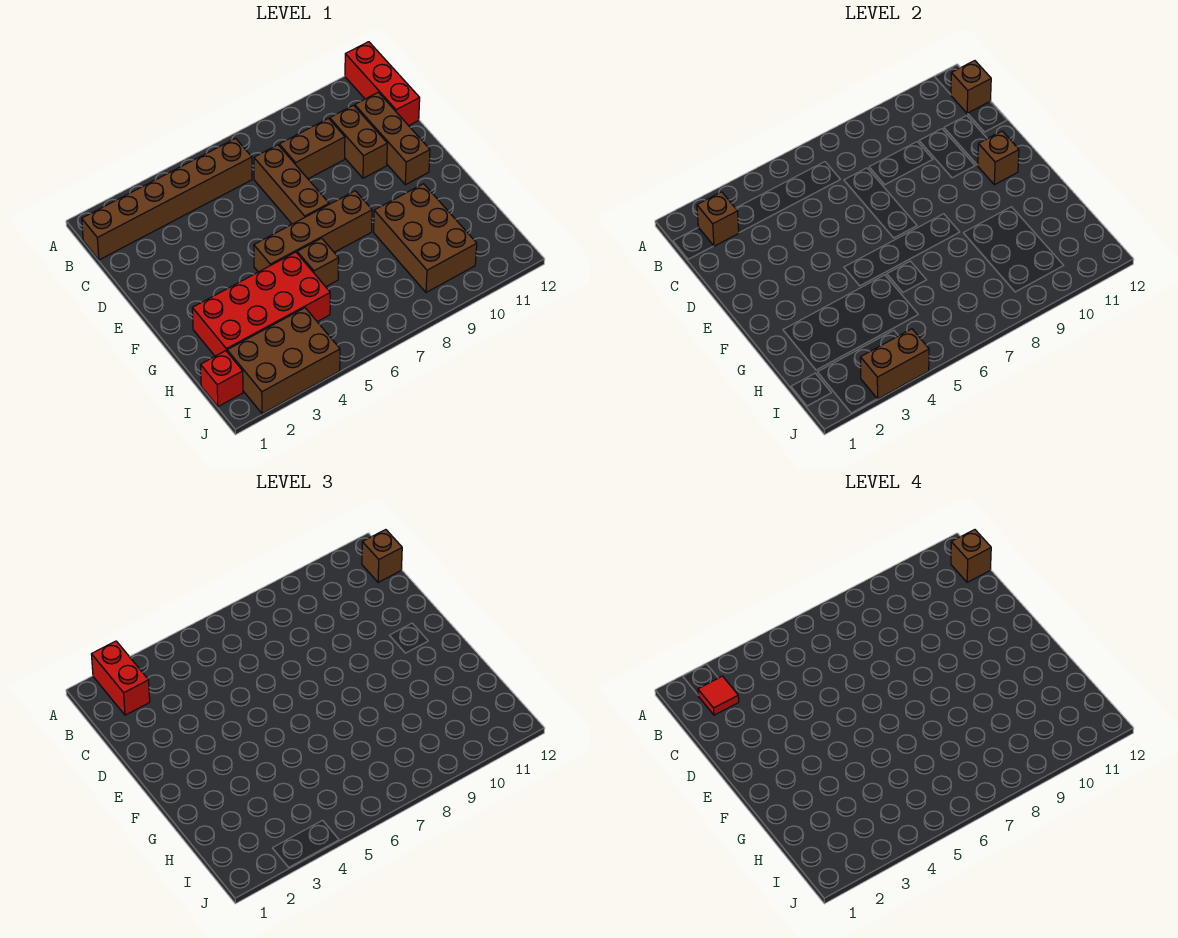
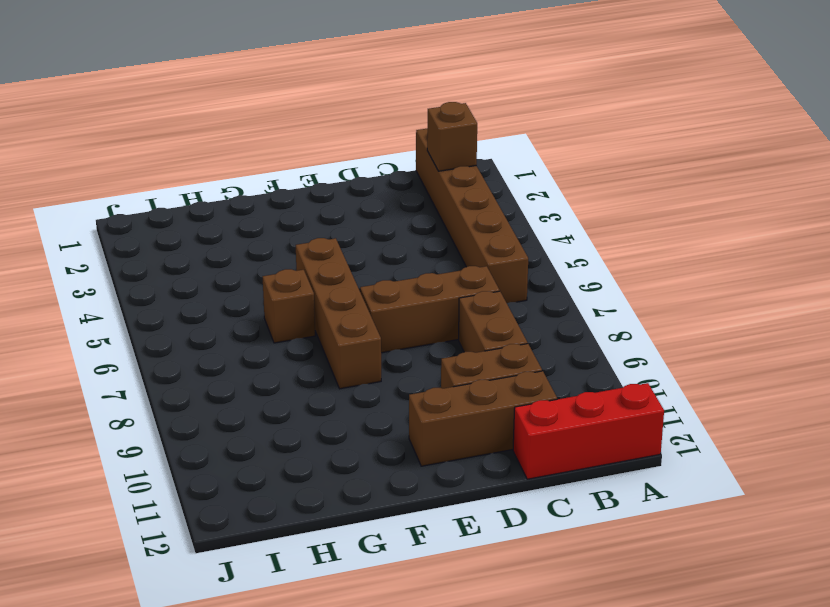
none -> red brick G2:H5 level 1
none -> brown brick G9:I10 level 1
none -> red brick I1 level 1

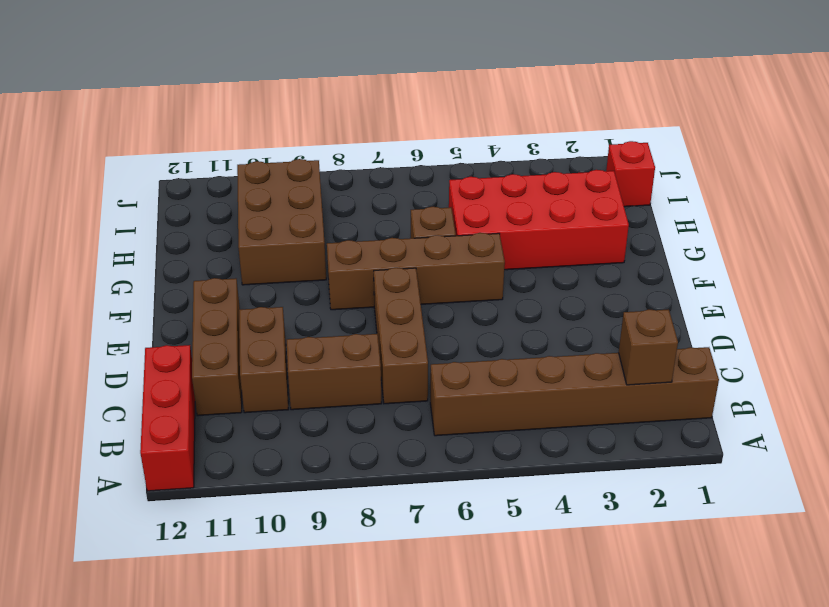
none -> brown brick I2:J4 level 1
none -> brown brick B12 level 2
none -> brown brick E11 level 2

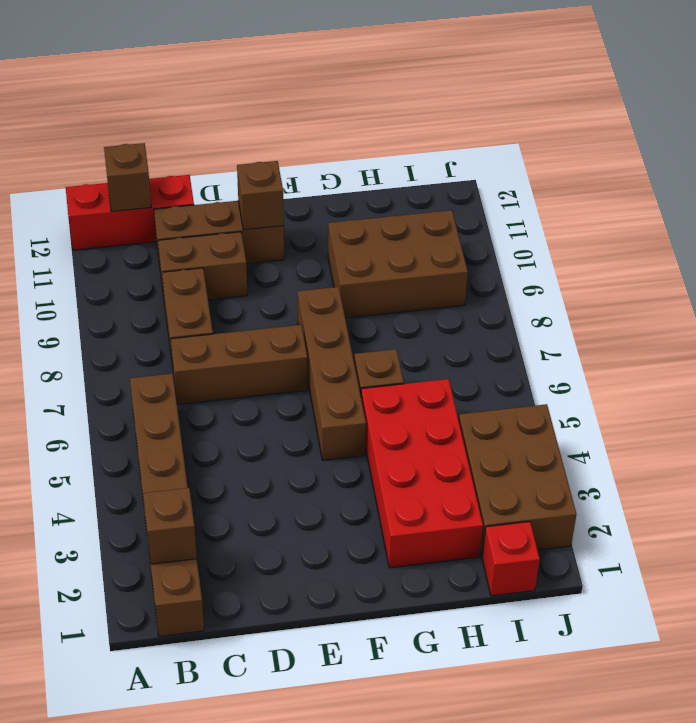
none -> brown brick J3:J4 level 2
none -> red brick A2:B2 level 3
none -> brown brick B12 level 3

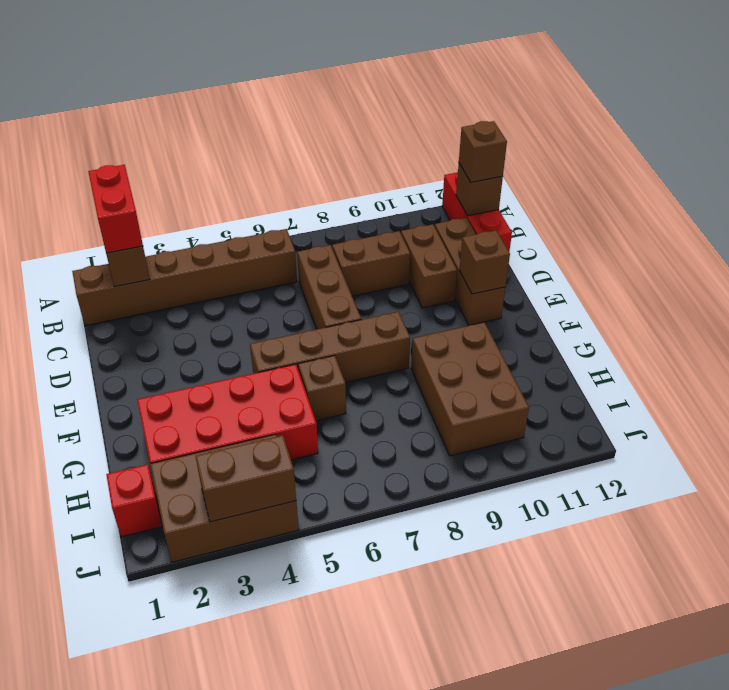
none -> red tile B2 level 4
none -> brown brick B12 level 4

